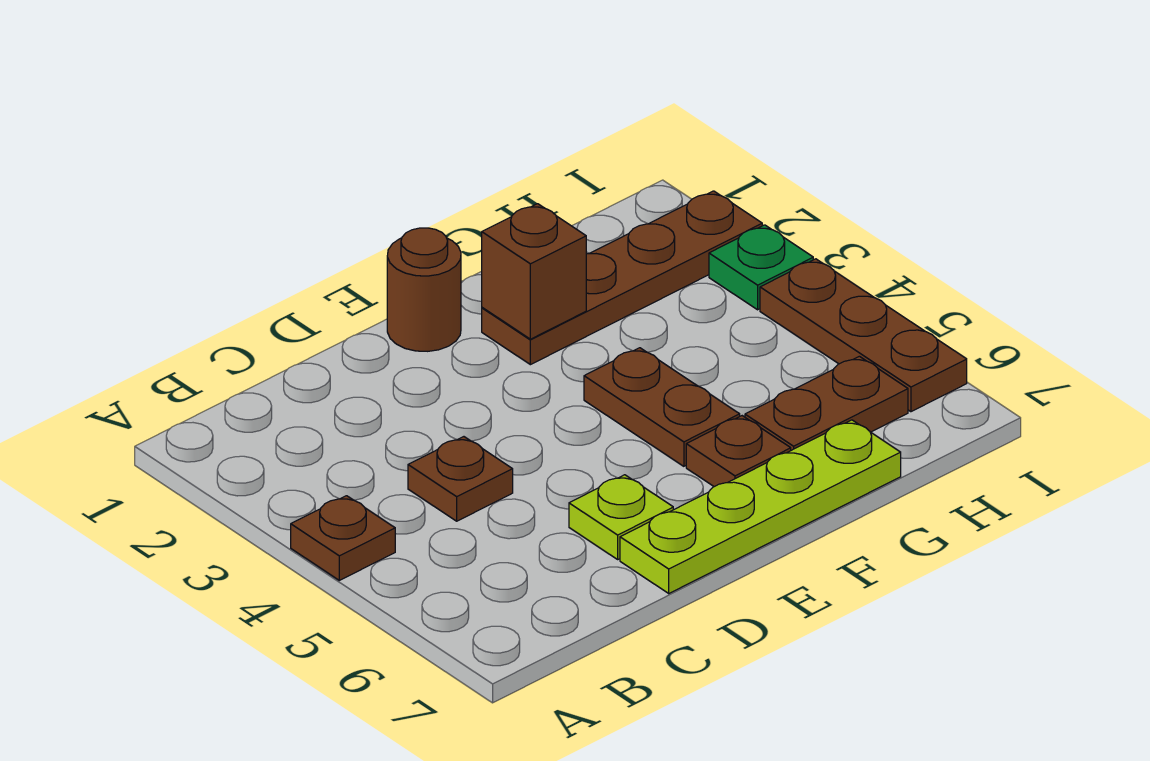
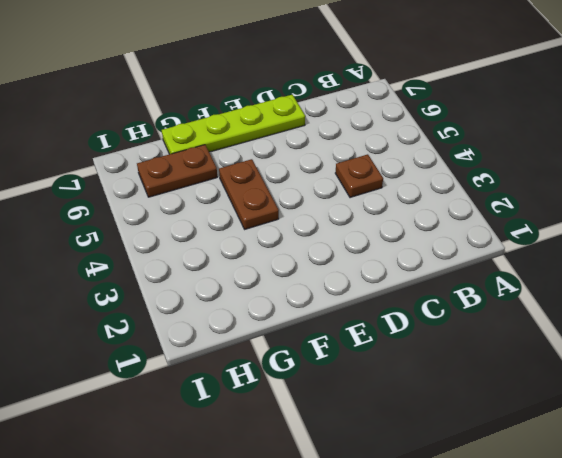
none -> brown plate A4 level 1
none -> lime plate D6 level 1
none -> brown round brick E1 level 1

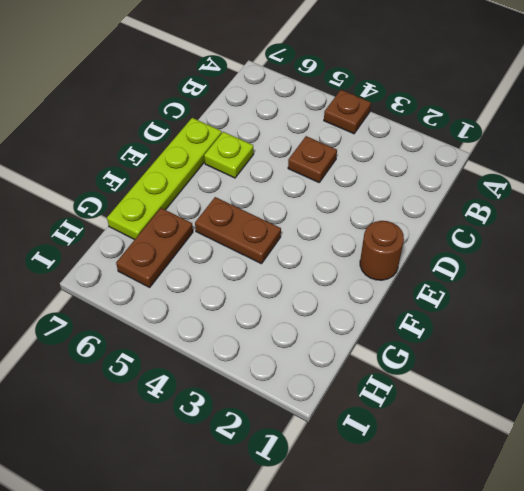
none -> brown plate F2:I2 level 1
none -> brown plate F6 level 1
none -> green plate I3 level 1

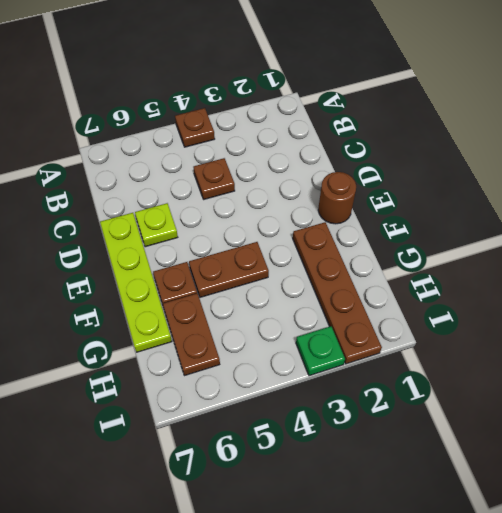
none -> brown plate I4:I6 level 1
none -> brown brick F2 level 2

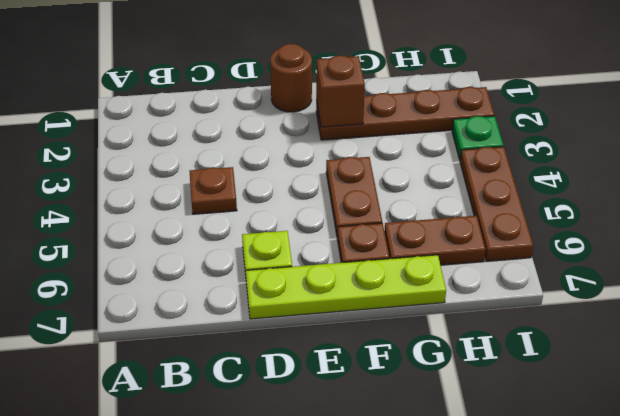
none -> brown plate A4 level 1

